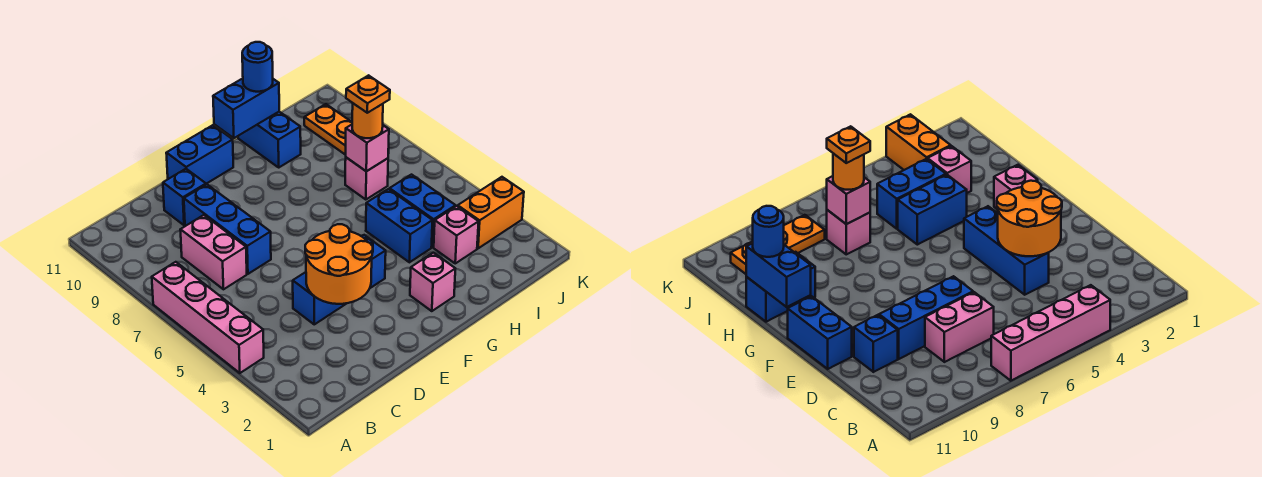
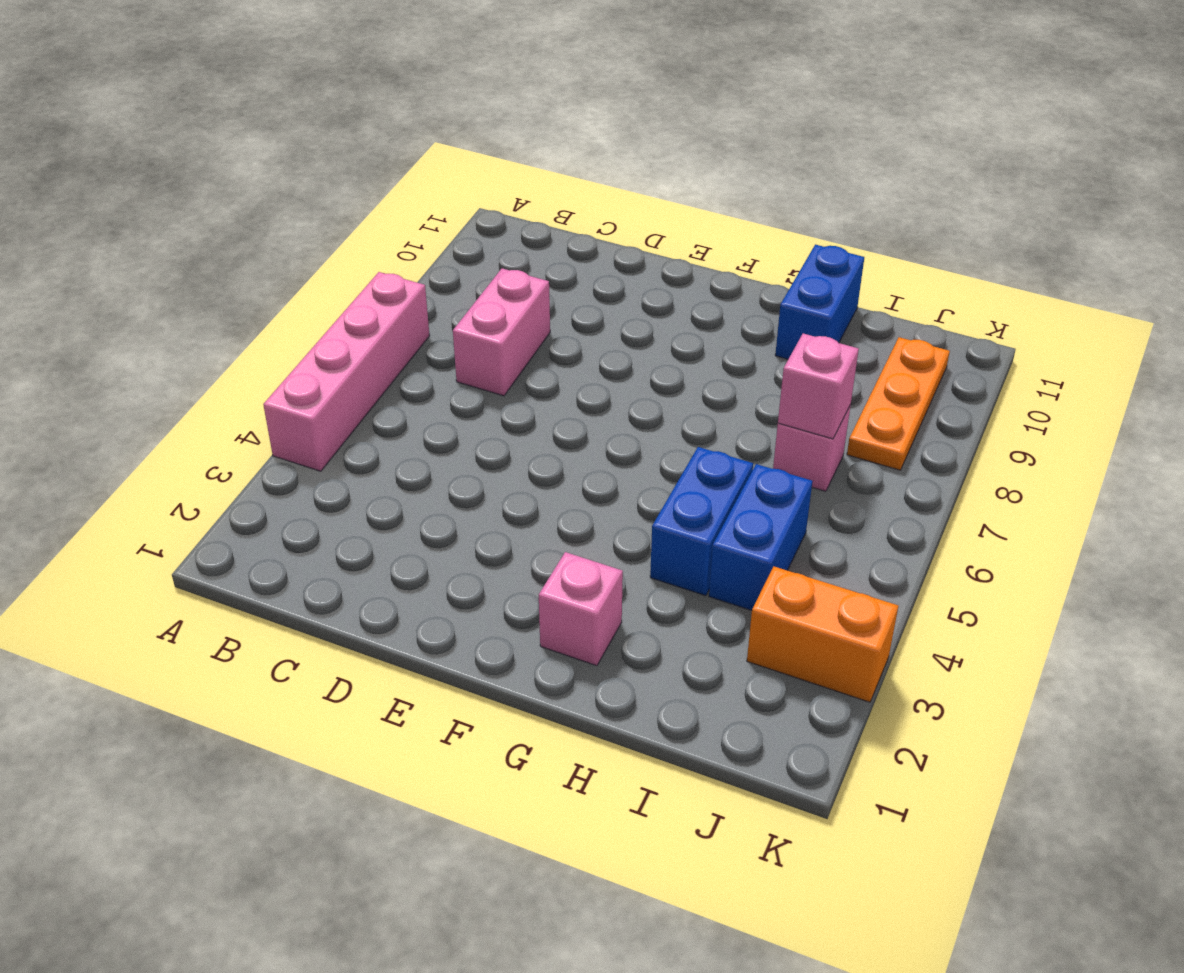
none -> blue brick D4:F4 level 1
none -> blue brick D7:D9 level 1
none -> blue brick D10 level 1

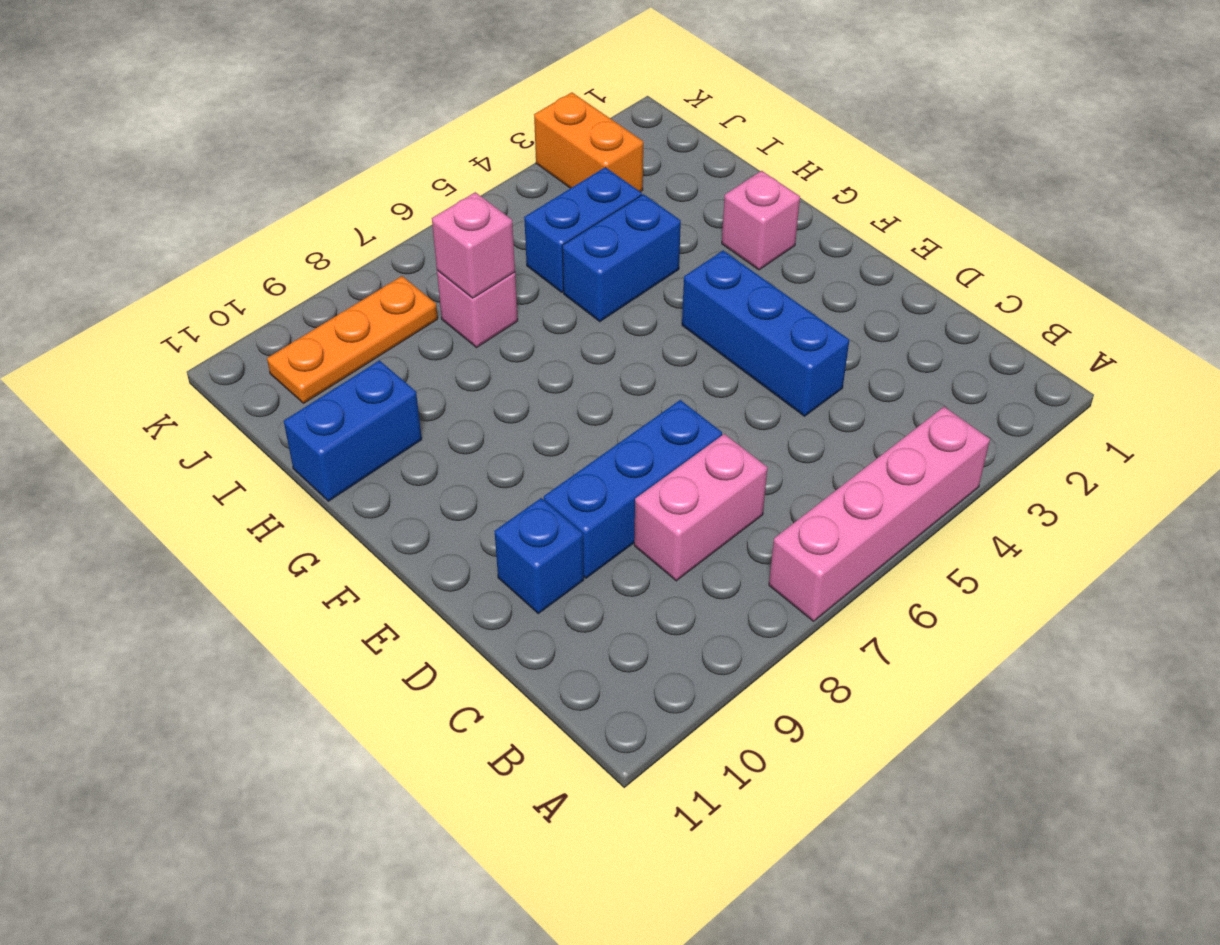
none -> blue brick E11:F11 level 1
none -> pink brick I3 level 1
none -> orange round brick D3:E4 level 2

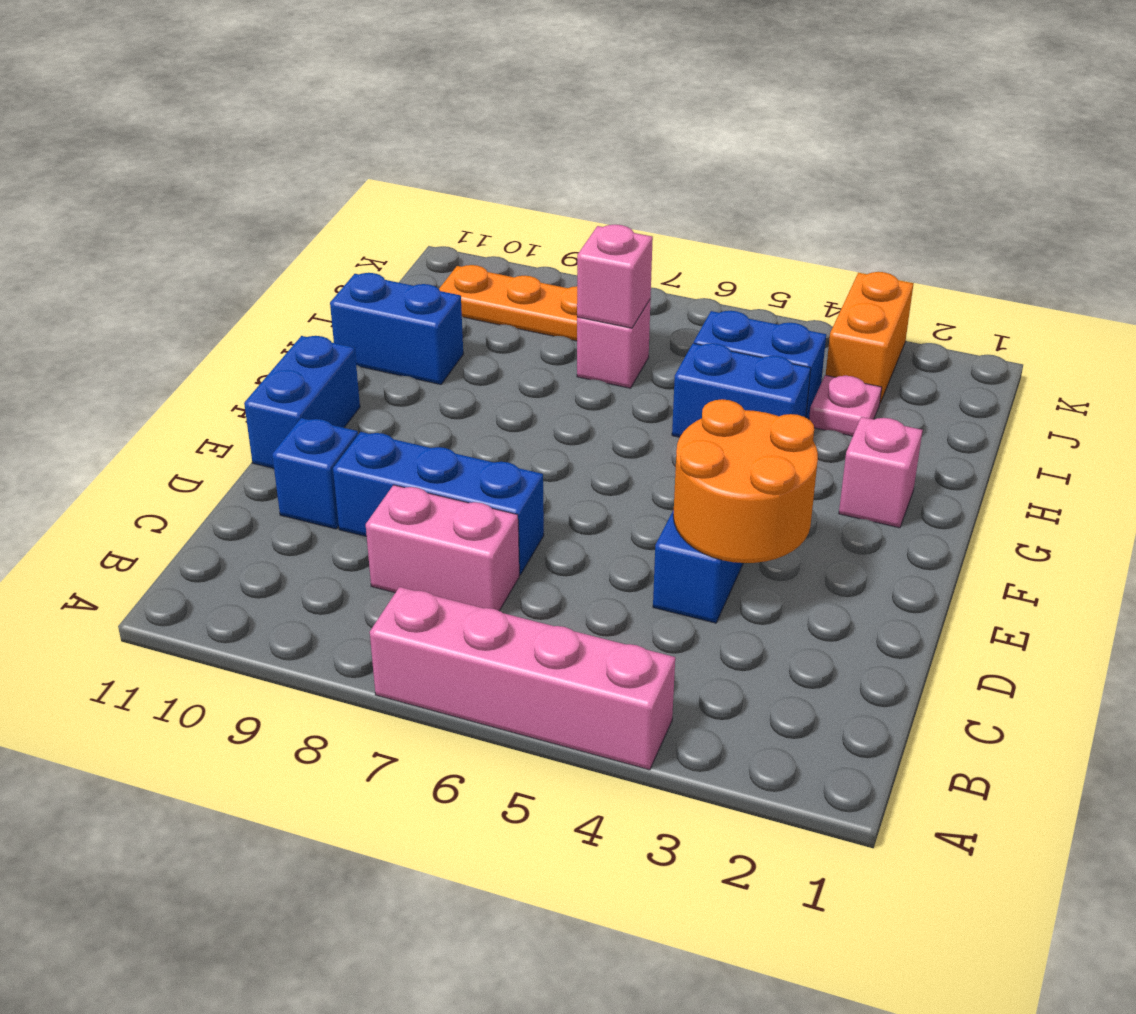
pink plate I3 level 1 -> pink brick I3 level 1
none -> blue brick G11:H11 level 2
none -> blue round brick H11 level 3
none -> orange round brick I7 level 3

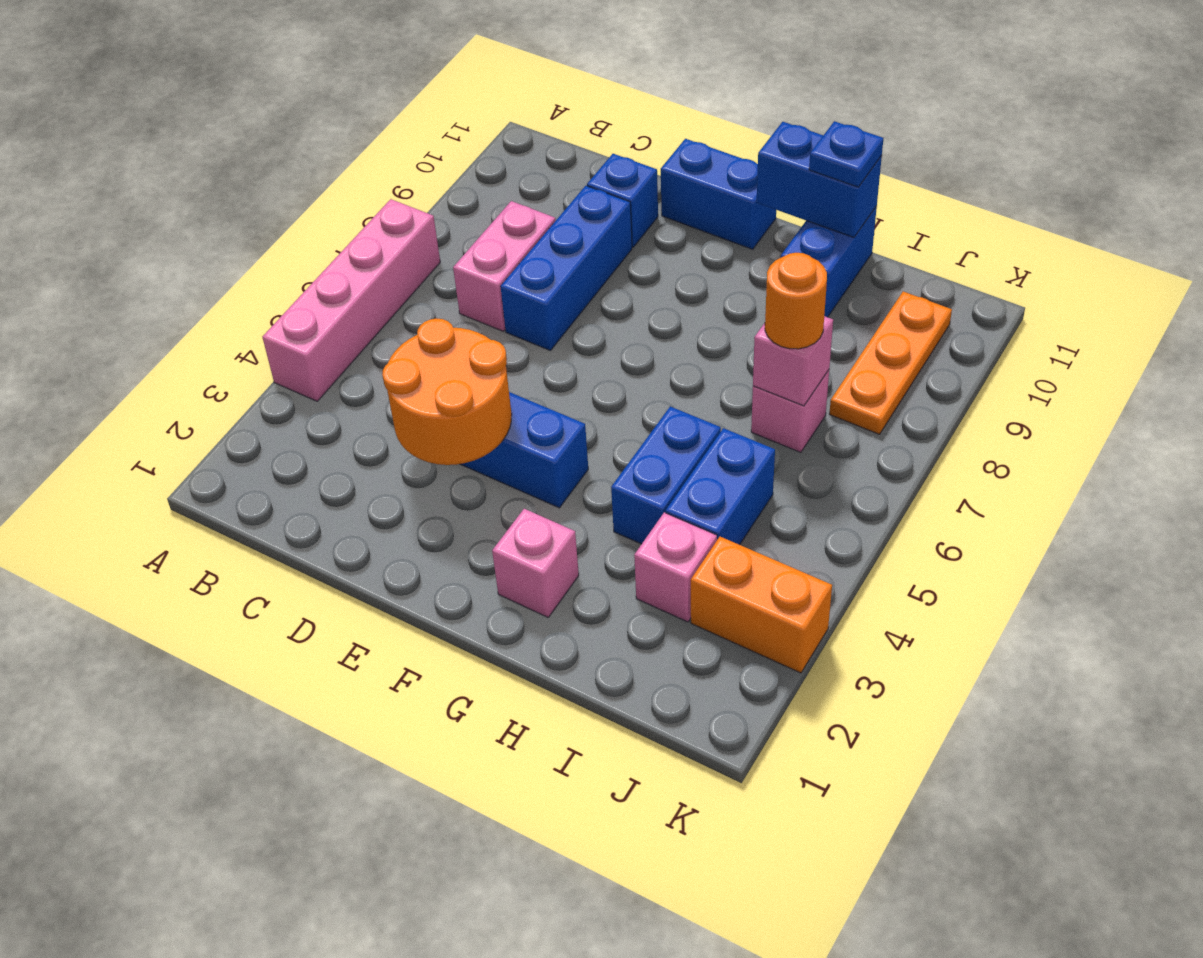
blue plate H11 level 3 -> blue round brick H11 level 3
none -> orange plate I7 level 4

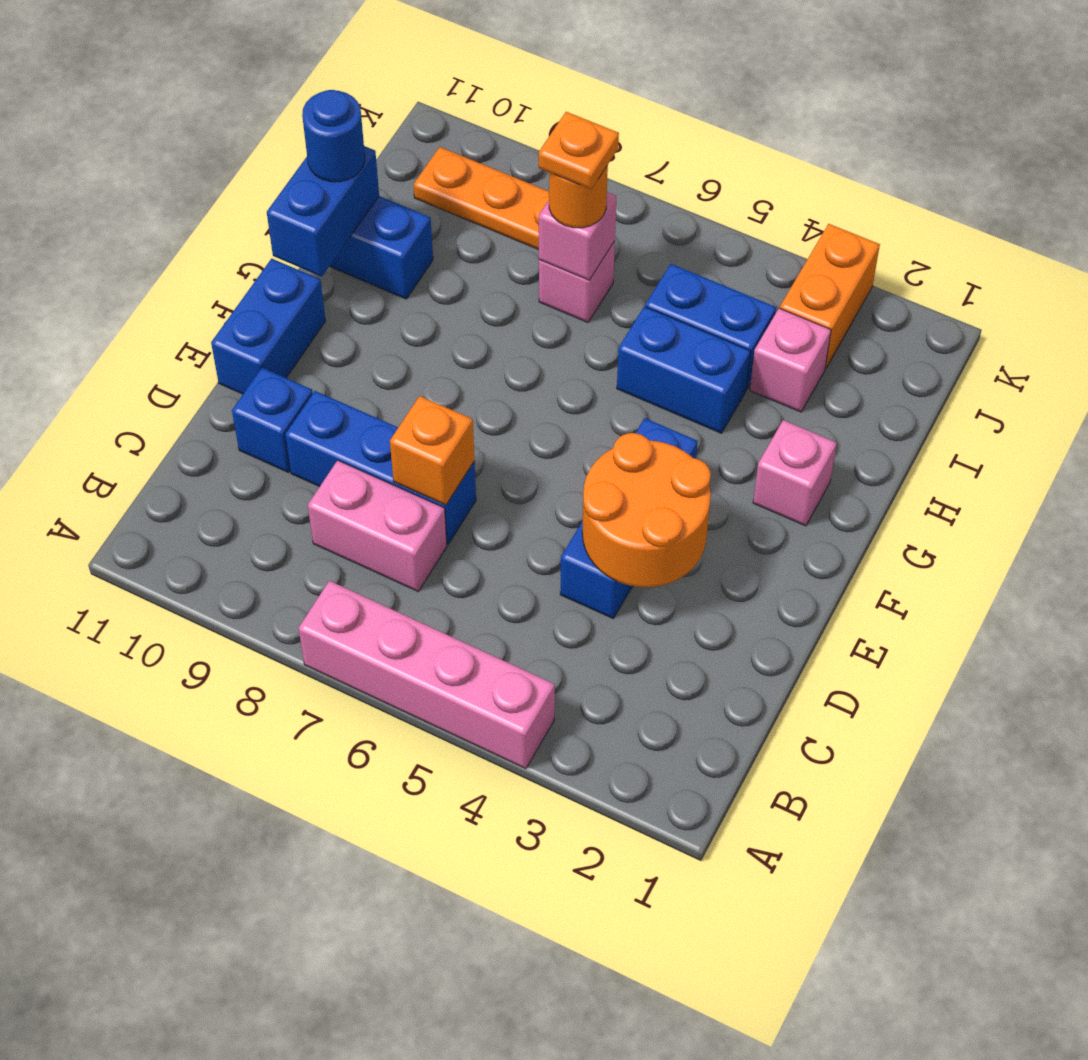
orange brick D7 level 2 -> none

